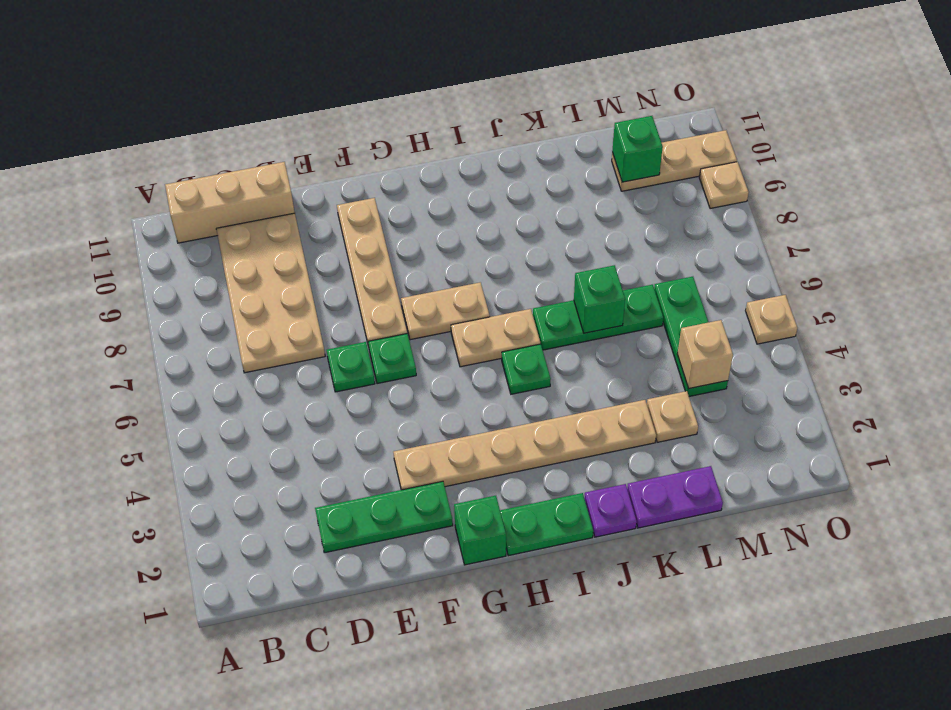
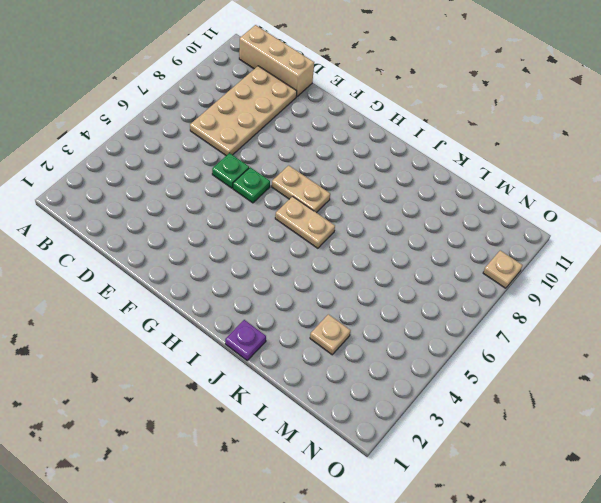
none -> green plate D2:F2 level 1
none -> tan plate F3:K3 level 1
none -> tan plate F7:F10 level 1

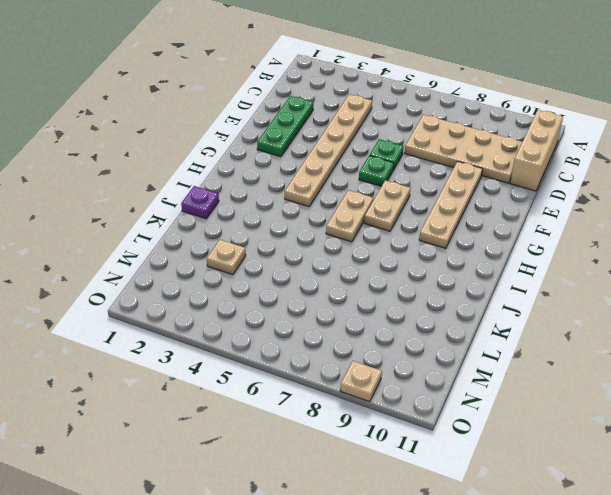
tan plate C4:H4 level 1 -> tan plate F3:K3 level 1
tan plate E9:H9 level 1 -> tan plate F7:F10 level 1
none -> green brick G1 level 1
none -> green plate H1:I1 level 1
none -> green plate I5 level 1

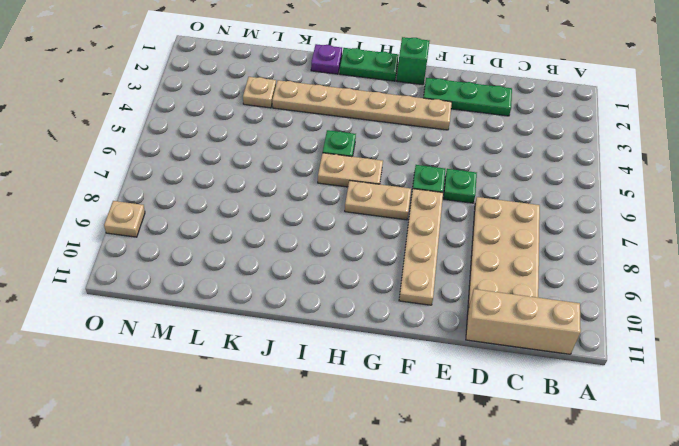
none -> green plate J6:L6 level 1
none -> purple plate K1:L1 level 1
none -> green plate M4:M6 level 1

